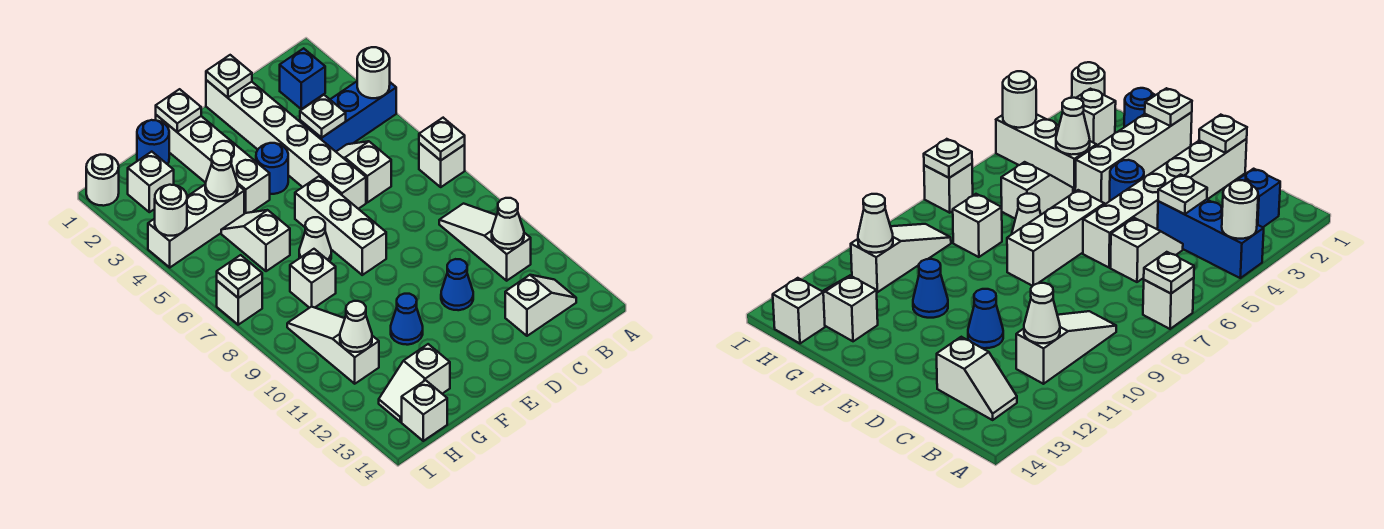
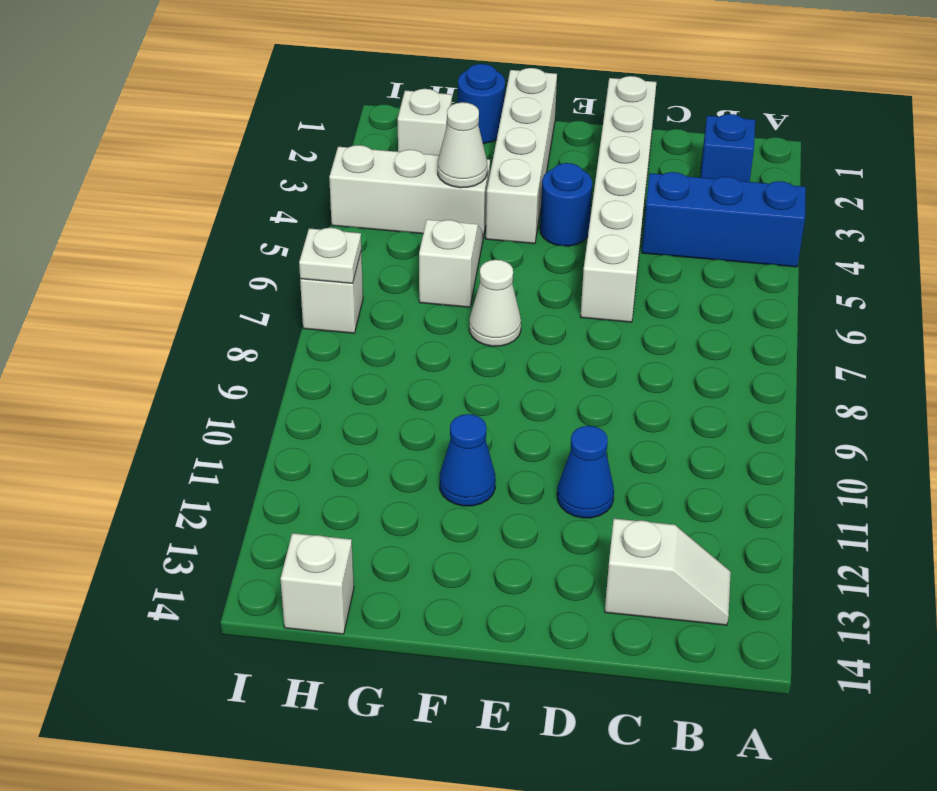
none -> white brick A7 level 1
none -> white slope B9:B11 level 1 top 11
none -> white slope C5:C6 level 1 top 6
none -> white brick E6:E8 level 1

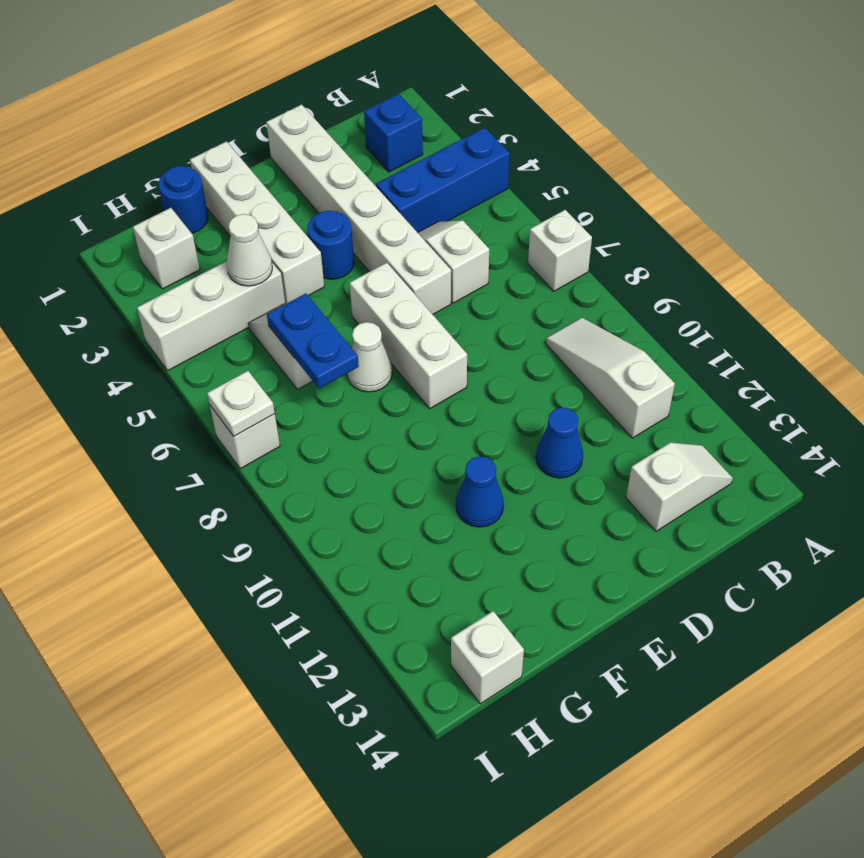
blue plate G6:G7 level 2 -> none
none -> white brick G8 level 1
none -> white slope G13:H13 level 1 top G
none -> white slope H9:H11 level 1 top 11
none -> white round brick I1 level 1

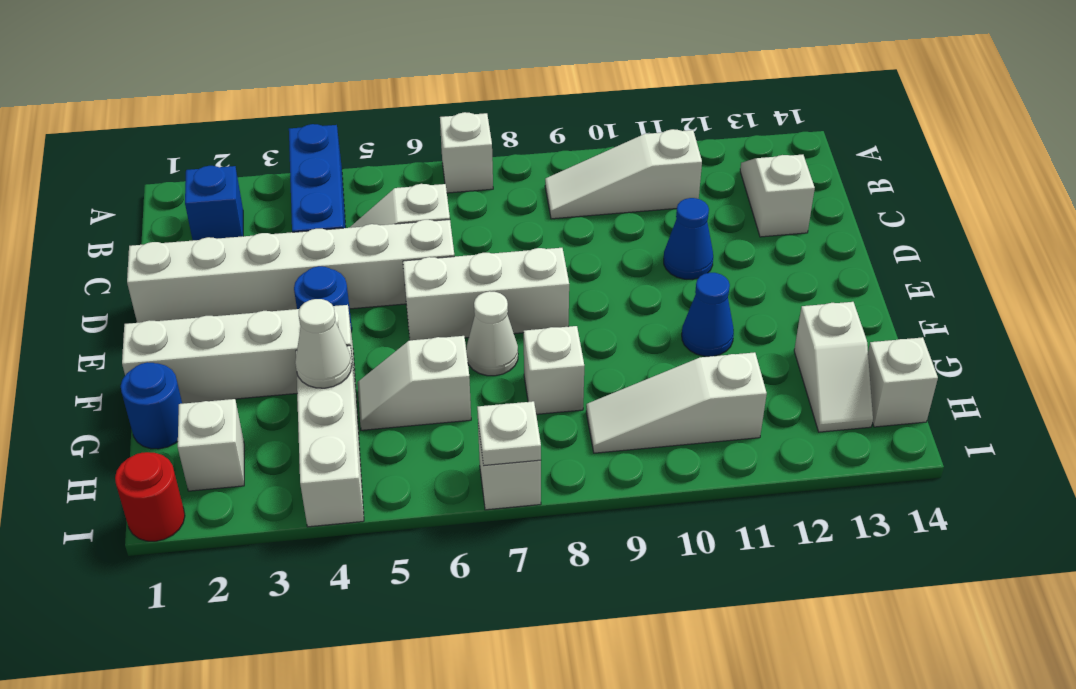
red round brick I1 level 1 -> white round brick I1 level 1
none -> white round brick A4 level 2
none -> white plate A7 level 2
none -> white cone B11 level 2
none -> white plate C4 level 2

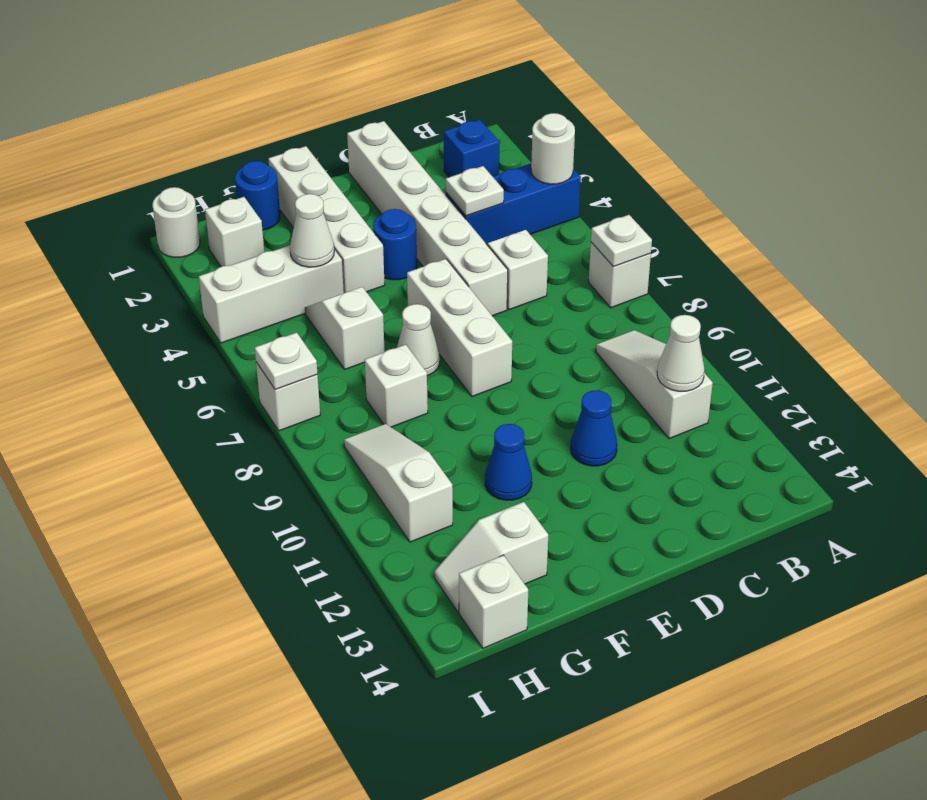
none -> white slope B13:C13 level 1 top C
none -> white plate D1 level 2
none -> white plate F1 level 2
none -> white cone H11 level 2

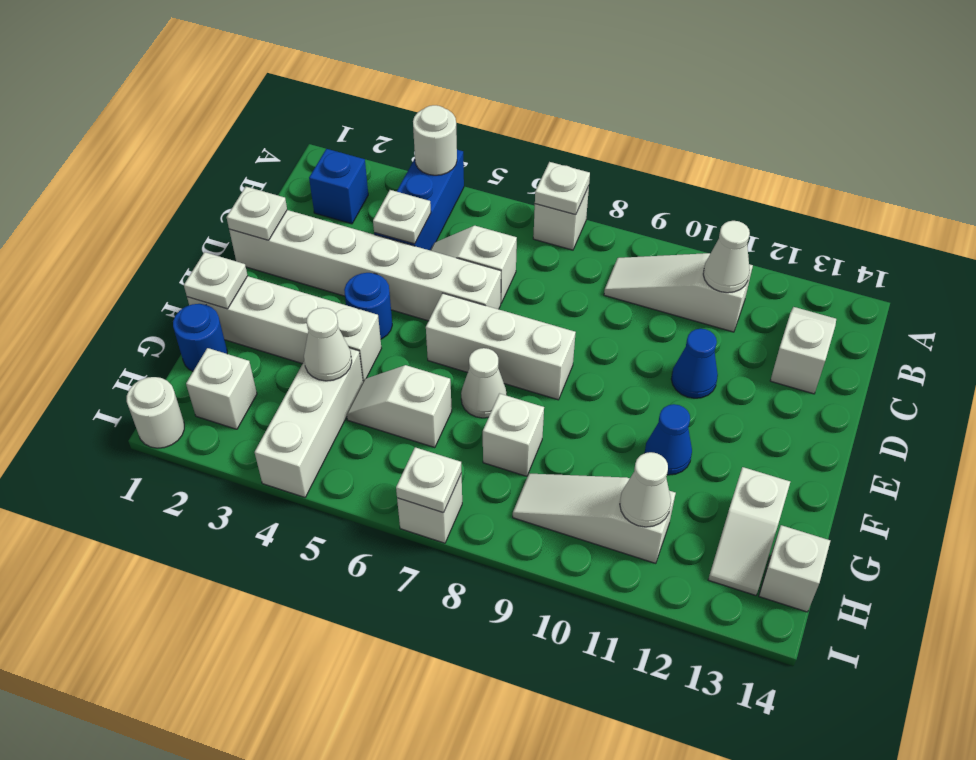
none -> white round brick I4 level 2

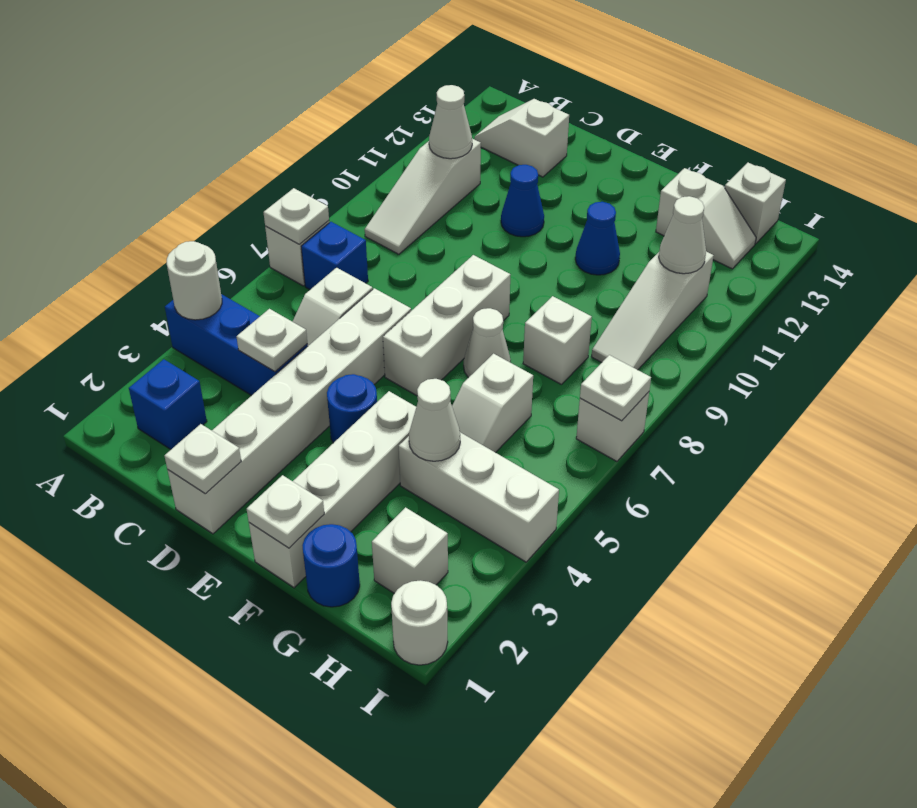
blue brick B7 level 1 -> none
none -> white round brick I4 level 2

